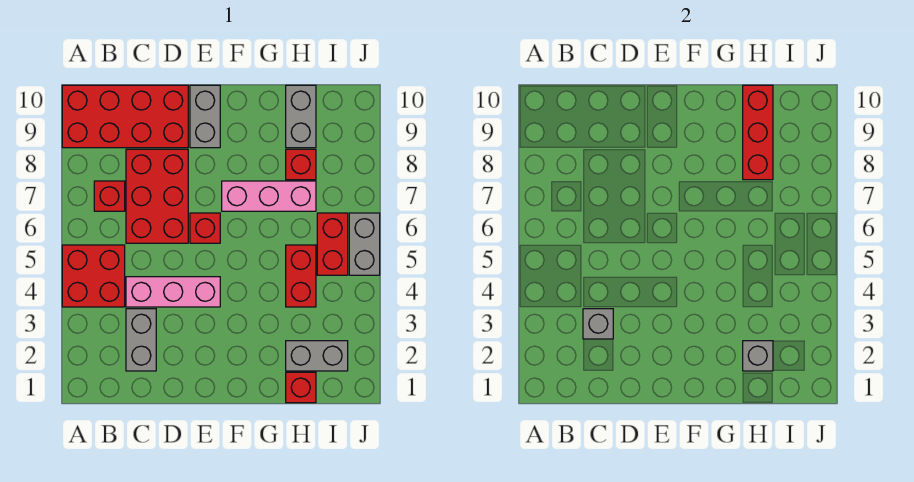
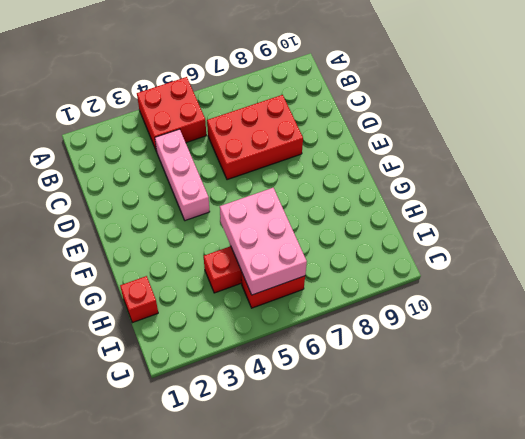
pink brick G5:I6 level 2 -> none
none -> red brick A9:D10 level 1
none -> red brick B7 level 1
none -> grey brick C2:C3 level 1

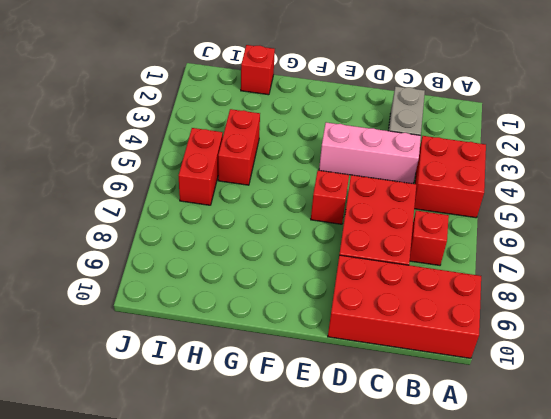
none -> grey brick E9:E10 level 1
none -> pink brick F7:H7 level 1
none -> grey brick H2:I2 level 1

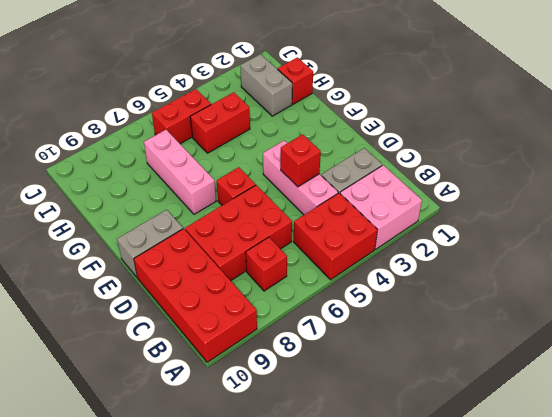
pink brick A2:B3 level 1 -> none
red brick D4 level 2 -> red brick H8 level 1
none -> grey brick H9:H10 level 1
none -> grey brick J5:J6 level 1
none -> grey brick C3 level 2

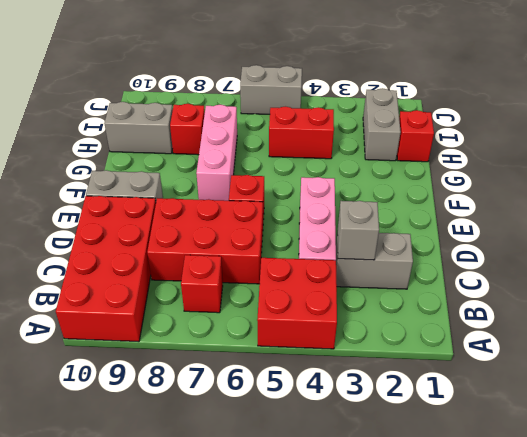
none -> red brick I5:I6 level 1
none -> grey brick H2 level 2
none -> red brick H8:H10 level 2

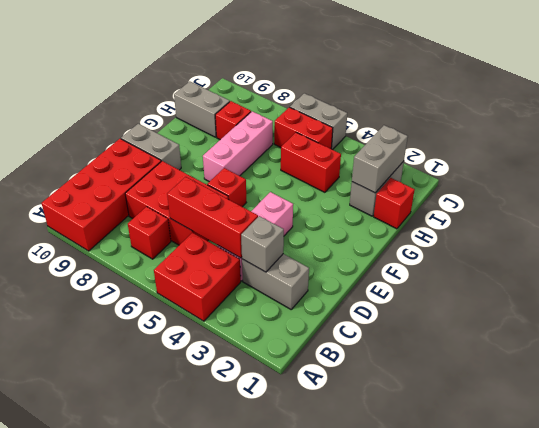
red brick C4:C6 level 2 -> red brick H8:H10 level 2
grey brick H2:I2 level 2 -> grey brick H2 level 2

